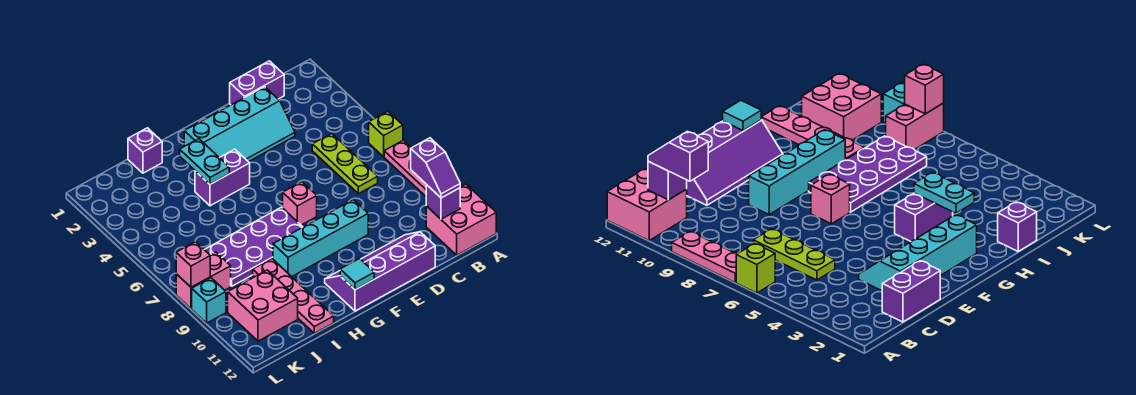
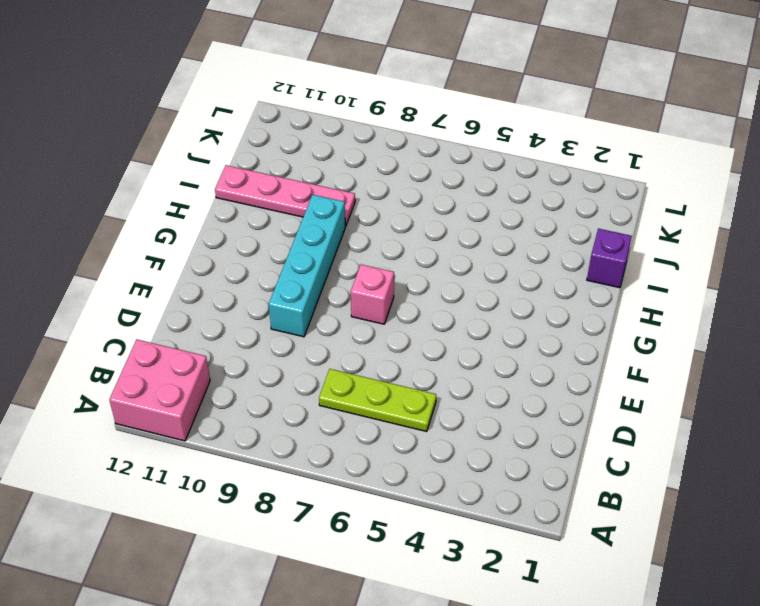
none -> lime brick A6 level 1
none -> pink plate A7:A9 level 1
none -> purple brick C1:D1 level 1

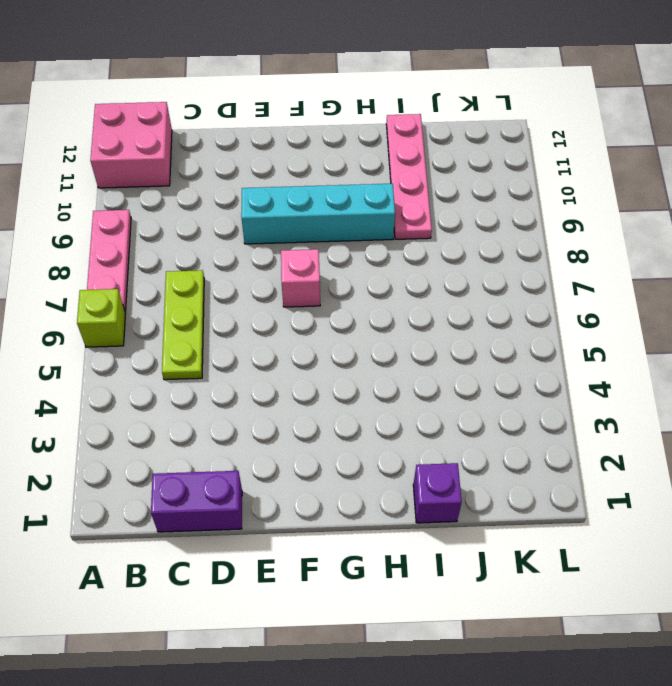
none -> cyan slope D2:G3 level 1 top 2
none -> purple slope D11:G12 level 1 top 12
none -> purple brick G4:H4 level 1

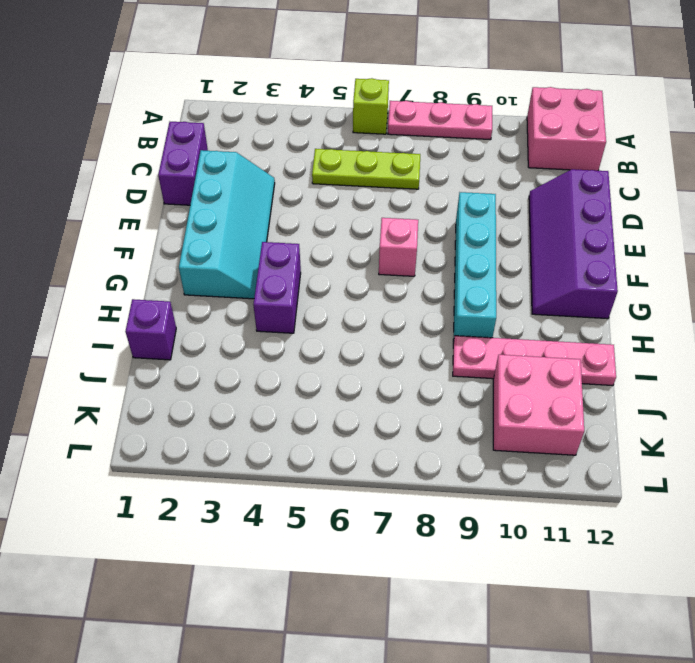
none -> purple plate G7:J8 level 1
none -> pink brick K8:L8 level 1
none -> cyan brick L9 level 1

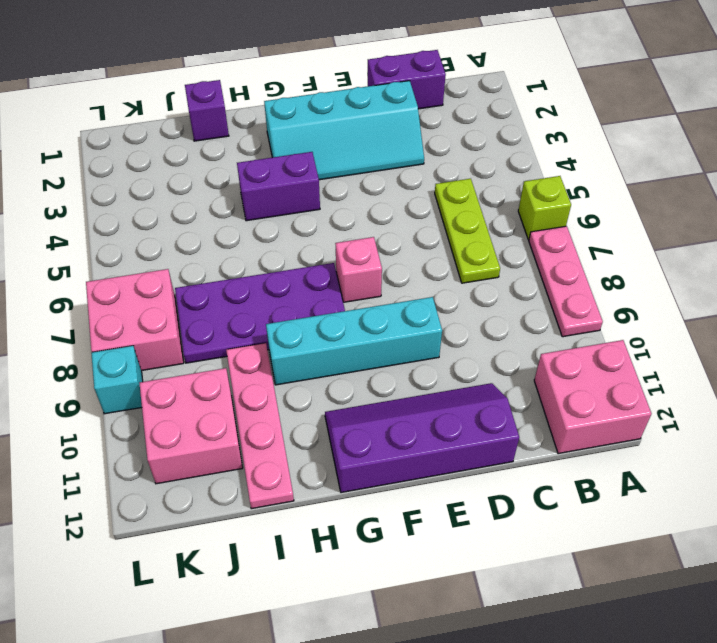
pink brick K7:L8 level 1 -> pink brick K8:L8 level 1
none -> purple brick B11 level 2
none -> cyan tile G12 level 2
none -> cyan plate H3:H4 level 2

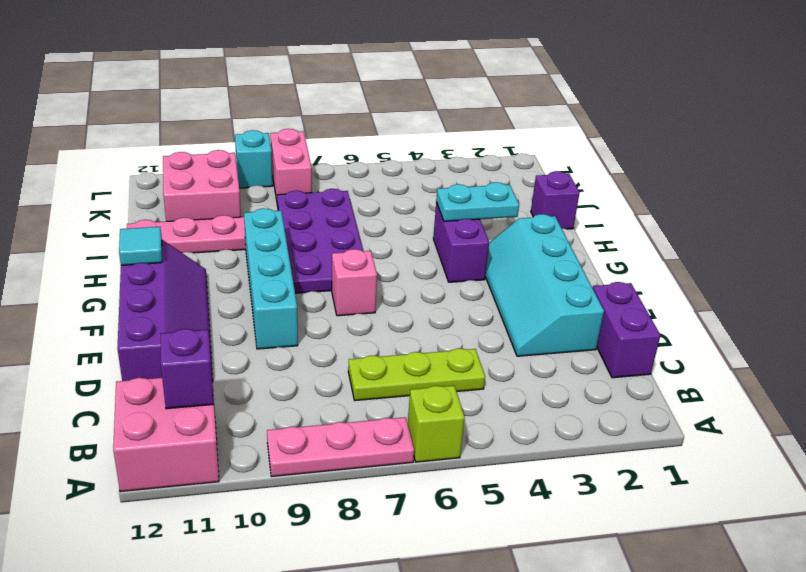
none -> pink brick L8 level 2
none -> purple slope B10:B11 level 3 top 10

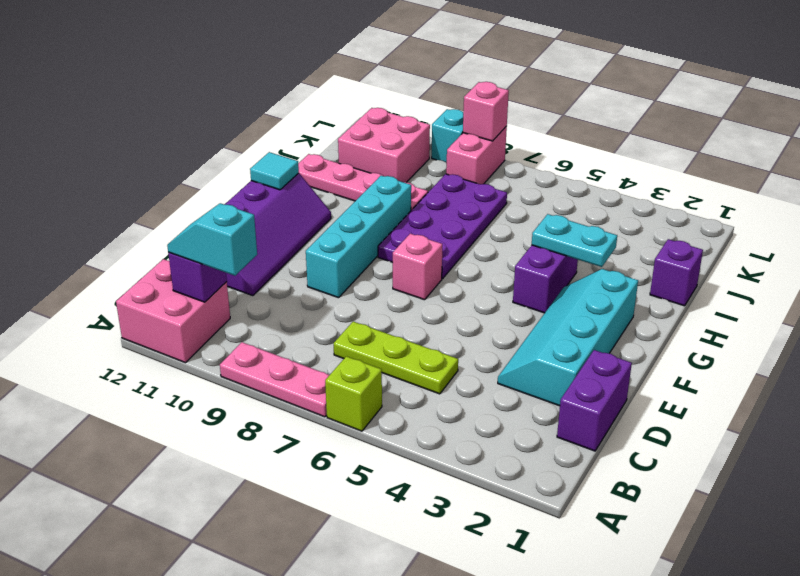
cyan slope B10:B11 level 3 top 10 -> purple slope B10:B11 level 3 top 10

